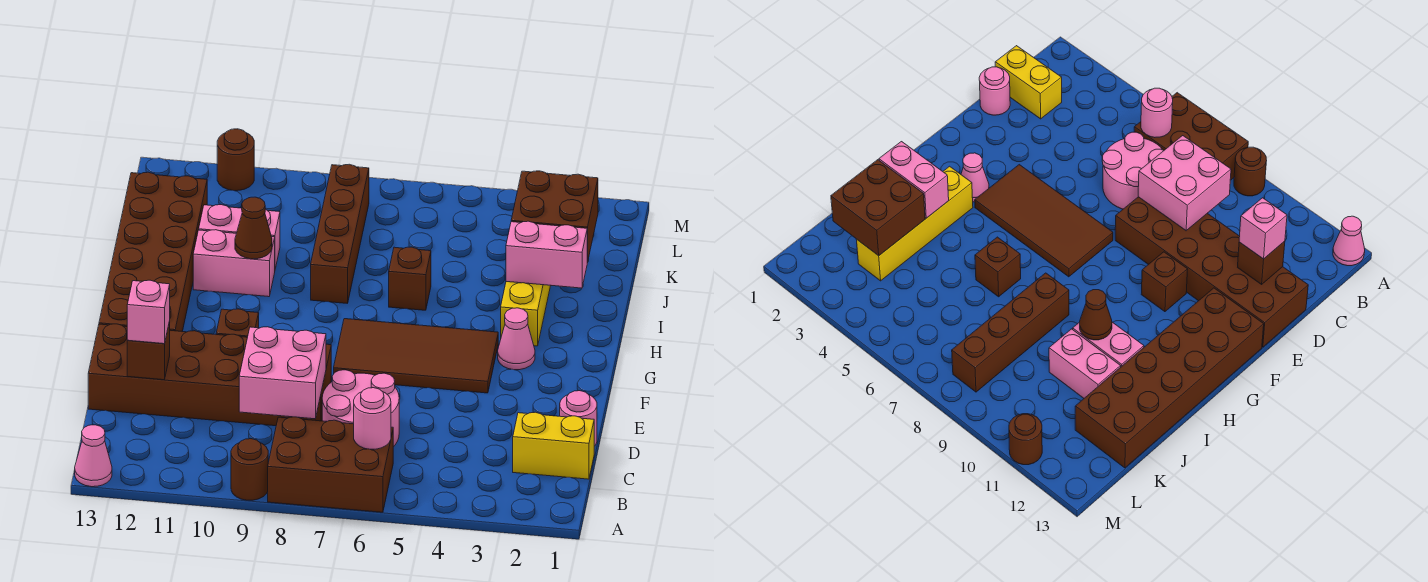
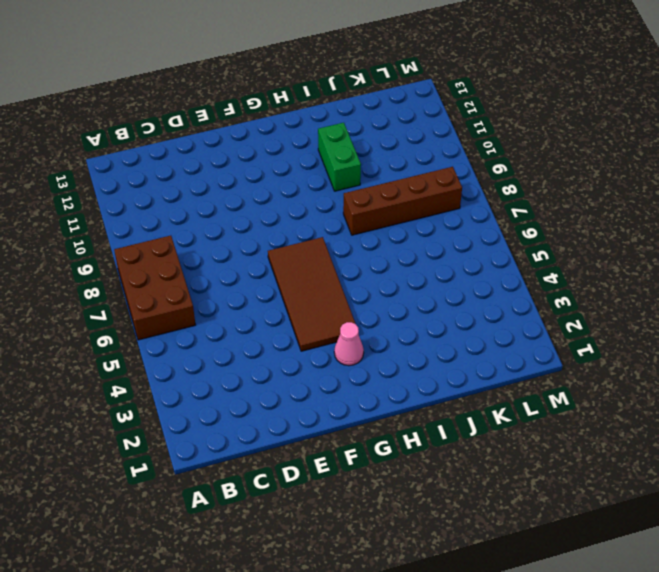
green brick I10:I11 level 1 -> pink brick I10:I11 level 1
none -> brown round brick A9 level 1
none -> pink cone A13 level 1
none -> yellow brick C1:C2 level 1

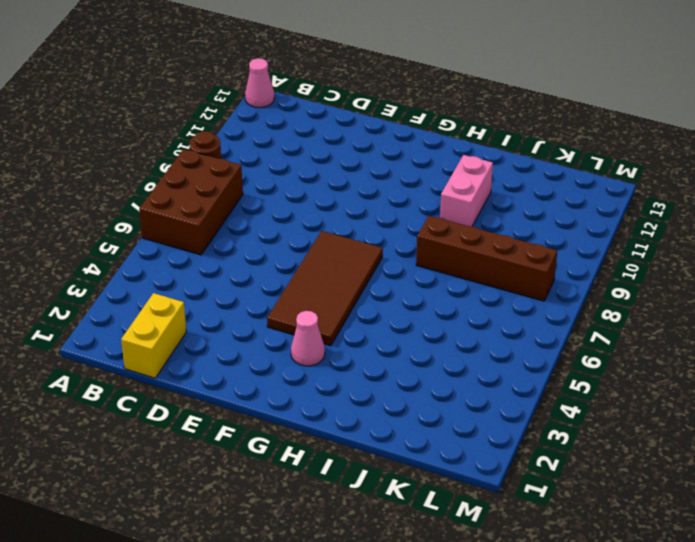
none -> pink round brick C6:D7 level 1
none -> pink round brick D1 level 1
none -> brown brick D8:E13 level 1

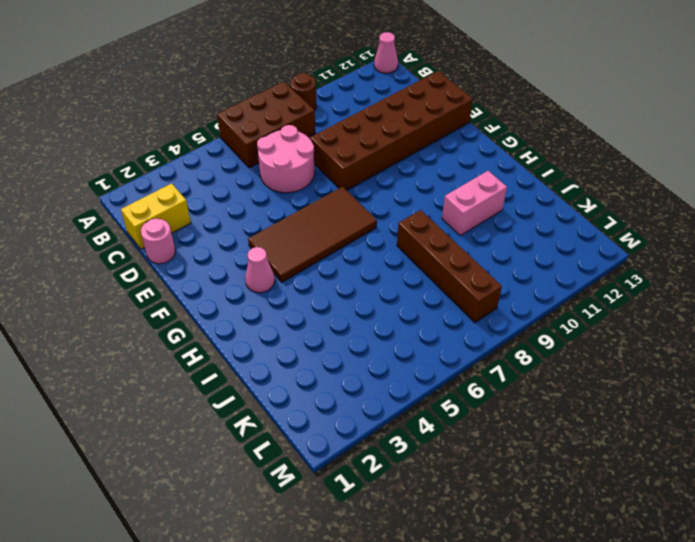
none -> brown brick F10 level 1
none -> brown brick F12:K13 level 1
none -> yellow brick H3:K3 level 1

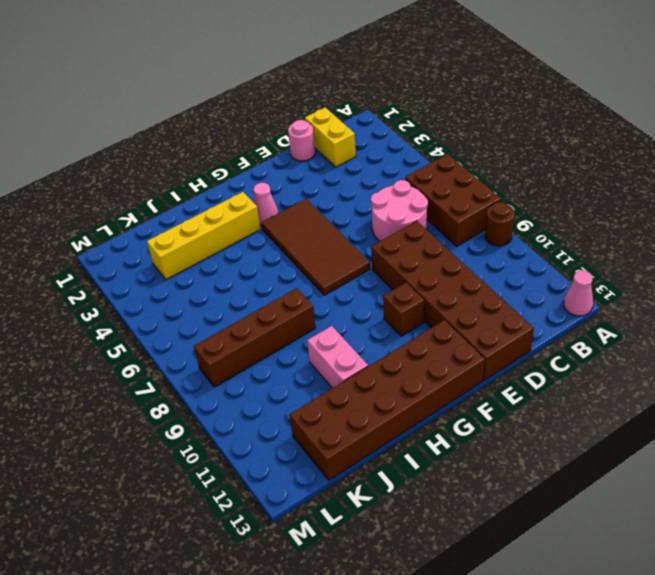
none -> brown brick I6 level 1
none -> pink brick J10:J11 level 1
none -> brown round brick M11 level 1

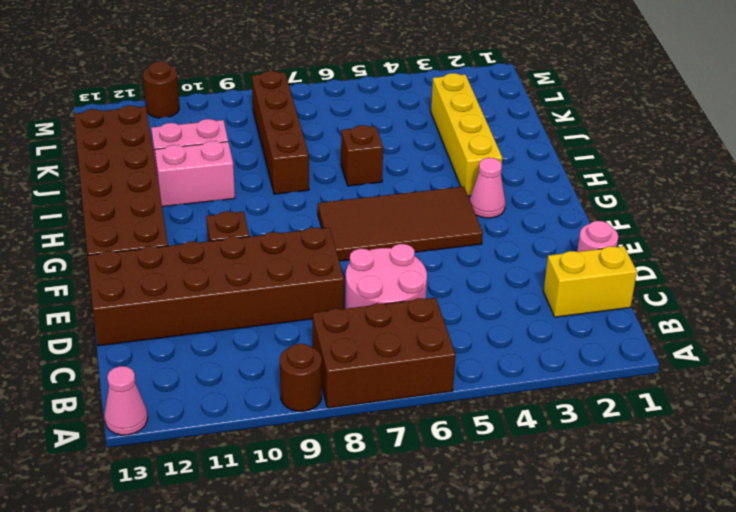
none -> pink round brick B6 level 2
none -> pink brick C8:D9 level 2
none -> brown brick D12 level 2

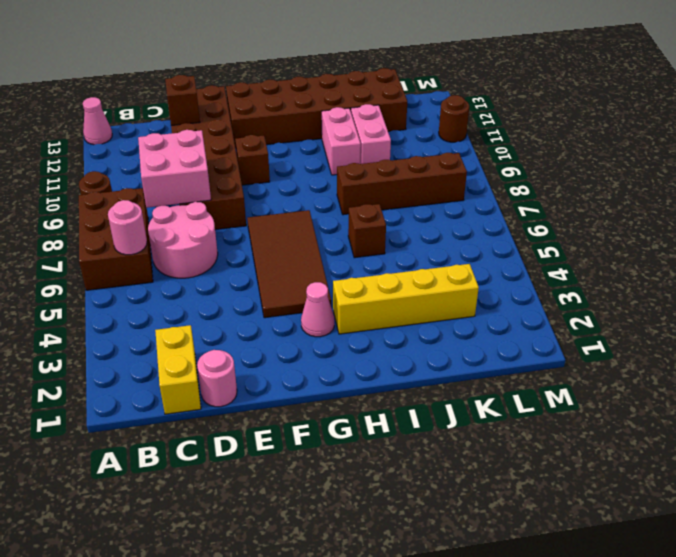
none -> pink brick I2:I3 level 2
none -> brown cone I10 level 2
none -> brown brick J2:K3 level 2

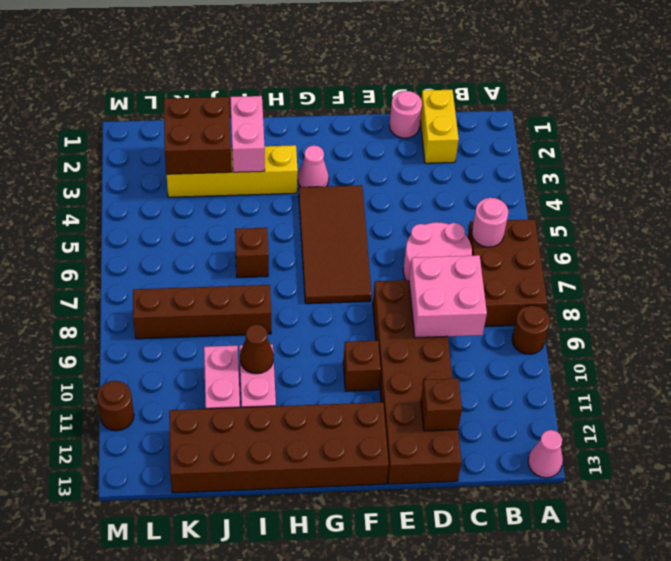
none -> pink brick D12 level 3

